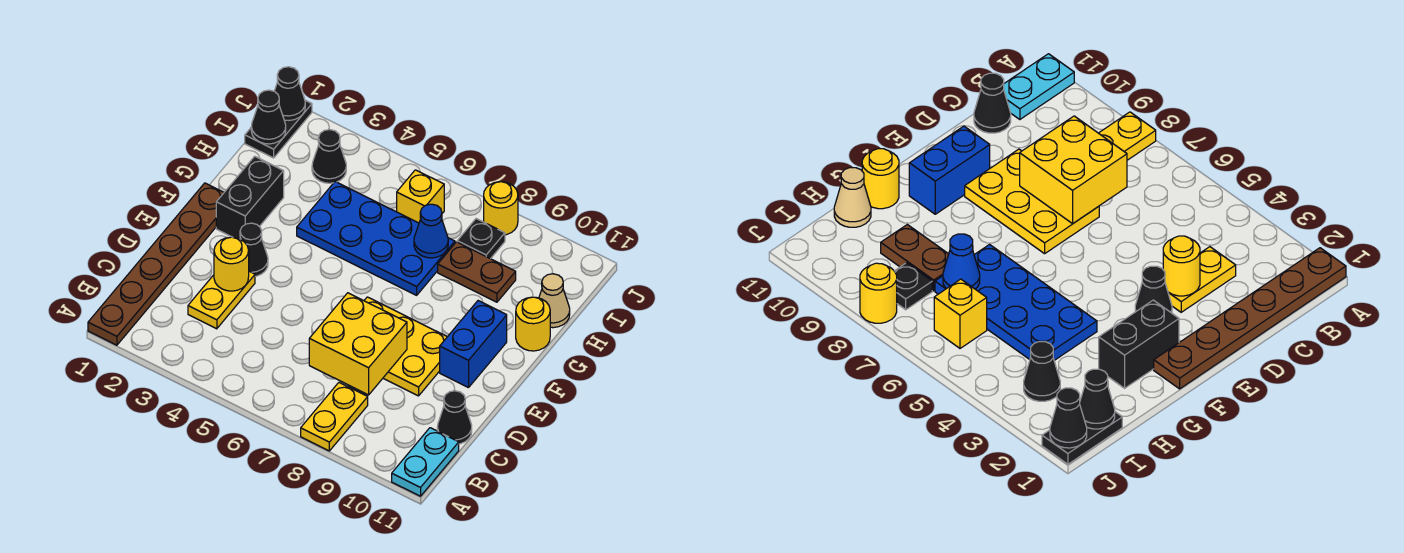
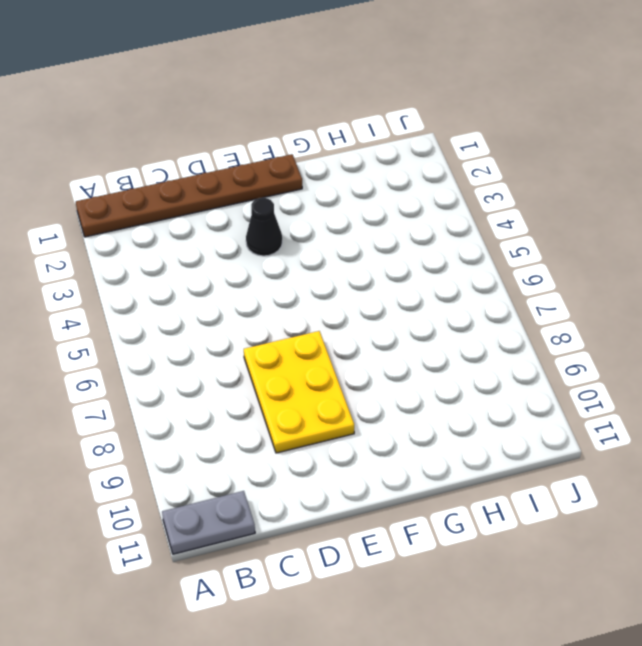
grey plate A11:B11 level 1 -> cyan plate A11:B11 level 1
none -> yellow plate A8:B8 level 1
none -> yellow plate C3:D3 level 1
none -> black cone C11 level 1

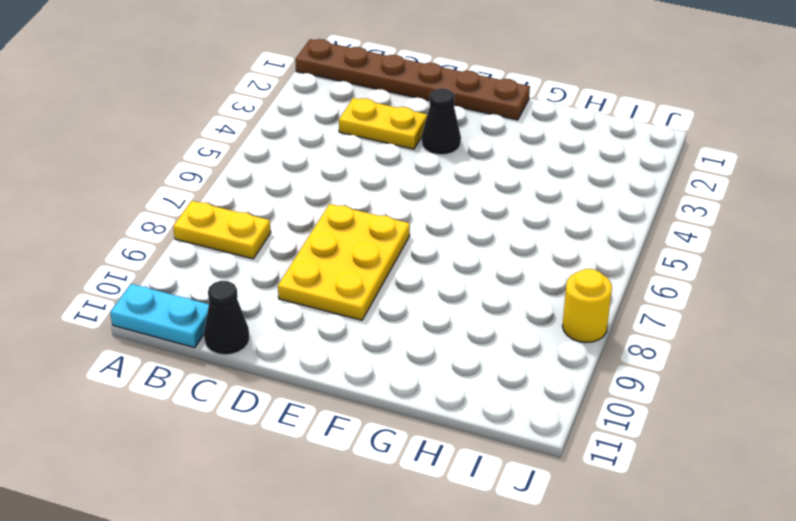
none -> blue brick E10:F10 level 1
none -> black brick F2:G2 level 1
none -> blue plate G4:H7 level 1

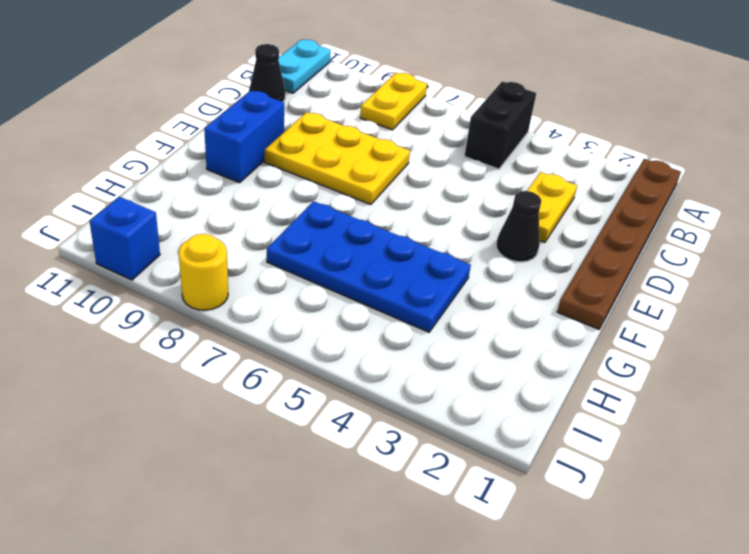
black brick A5:B5 level 1 -> black brick F2:G2 level 1
blue brick J10 level 1 -> none
none -> yellow round brick G11 level 1
none -> brown plate H8:H9 level 1
none -> tan cone H11 level 1

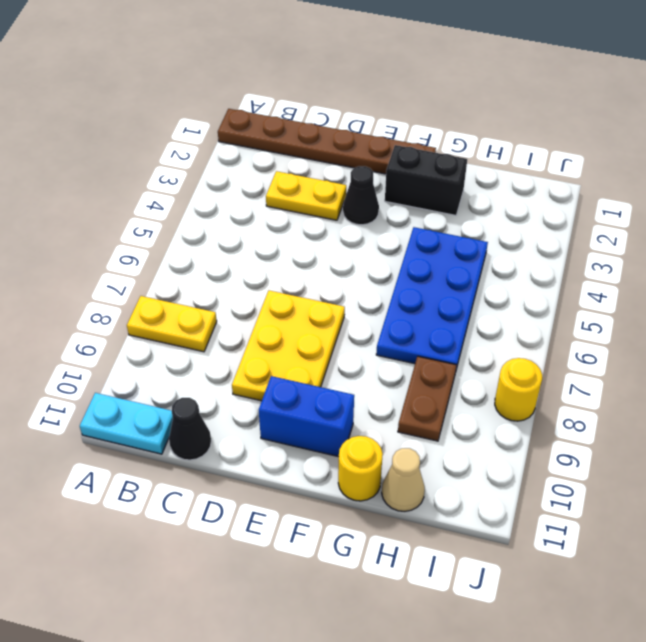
none -> black plate I1:J1 level 1
none -> black cone I3 level 1
none -> yellow brick I6 level 1

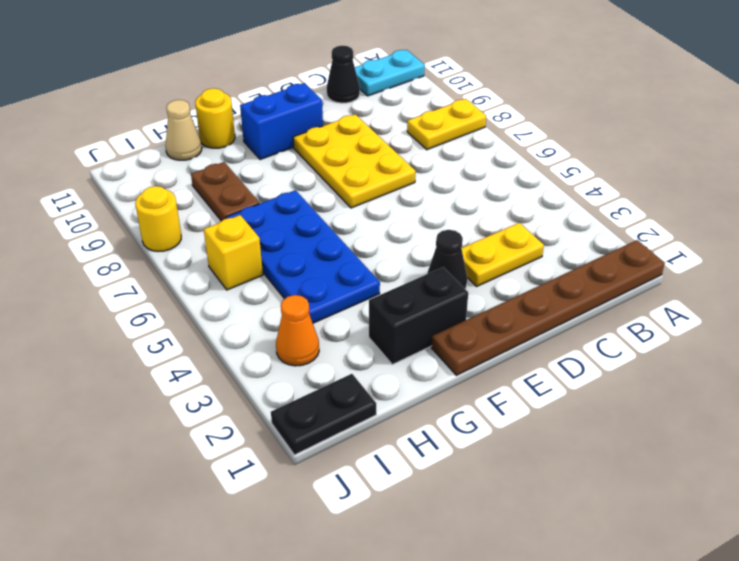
orange cone I3 level 1 -> black cone I3 level 1
none -> black plate I8 level 1
none -> yellow brick C7:D8 level 2
none -> yellow round brick D3 level 2

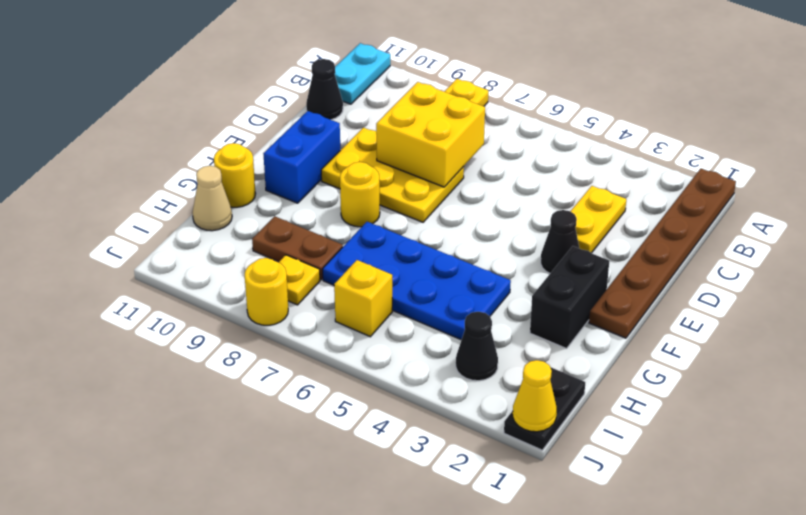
yellow round brick F8 level 1 -> yellow round brick D3 level 2
yellow plate I8 level 1 -> black plate I8 level 1
yellow cone J1 level 2 -> black cone J1 level 2
none -> blue cone H7 level 2
none -> black cone I1 level 2

